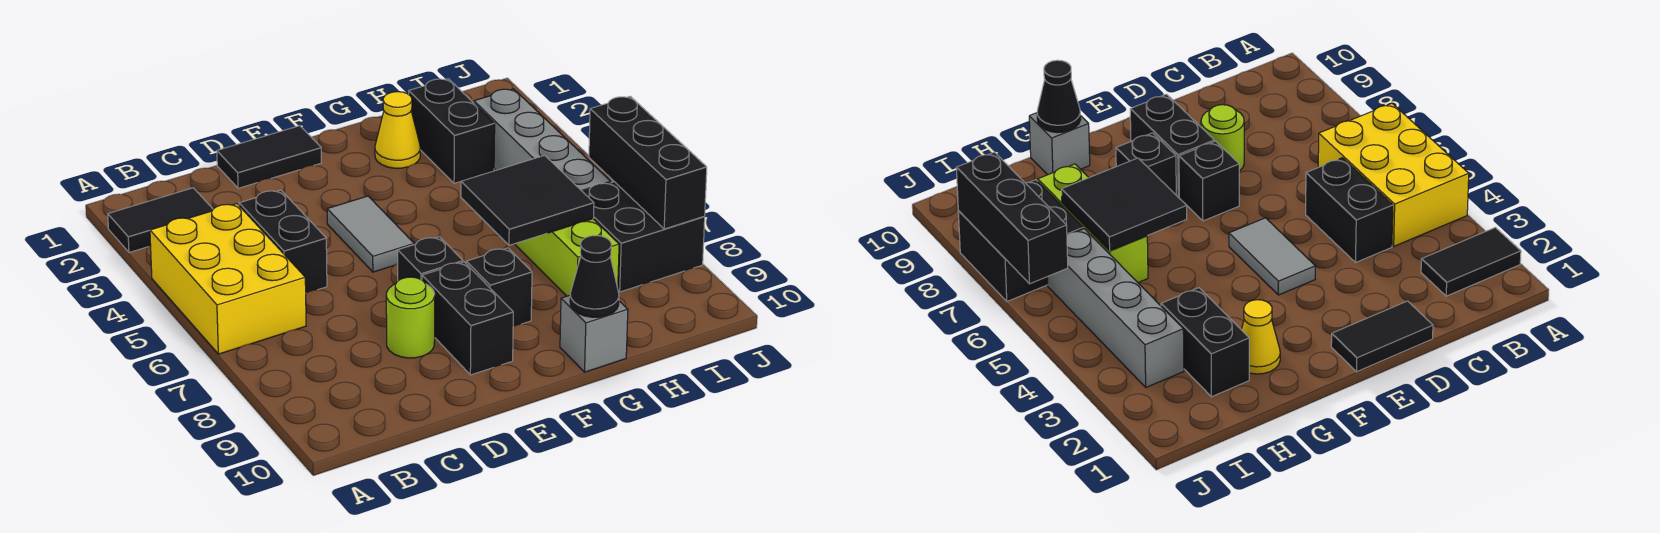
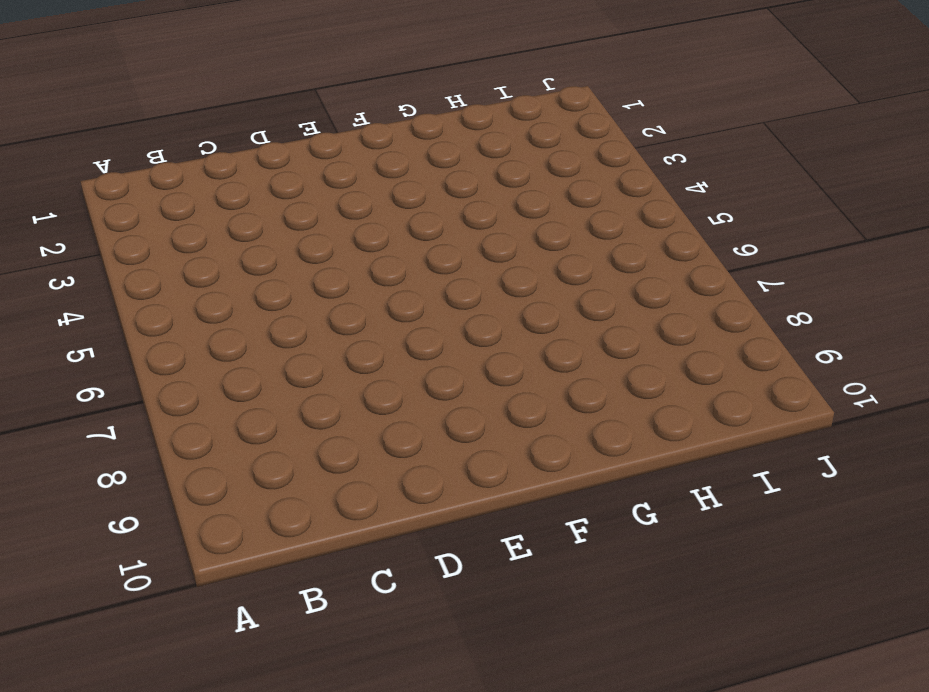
none -> black tile A2:B2 level 1
none -> yellow brick A4:B6 level 1
none -> black brick C4:C5 level 1

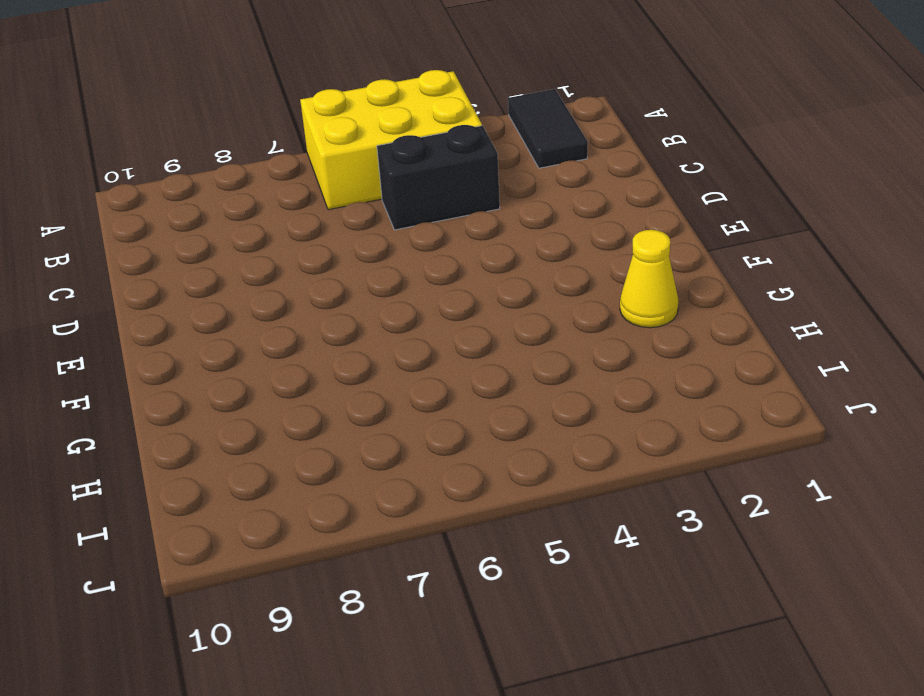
none -> black tile D1:E1 level 1
none -> lime round brick D8 level 1
none -> grey tile E4:E5 level 1

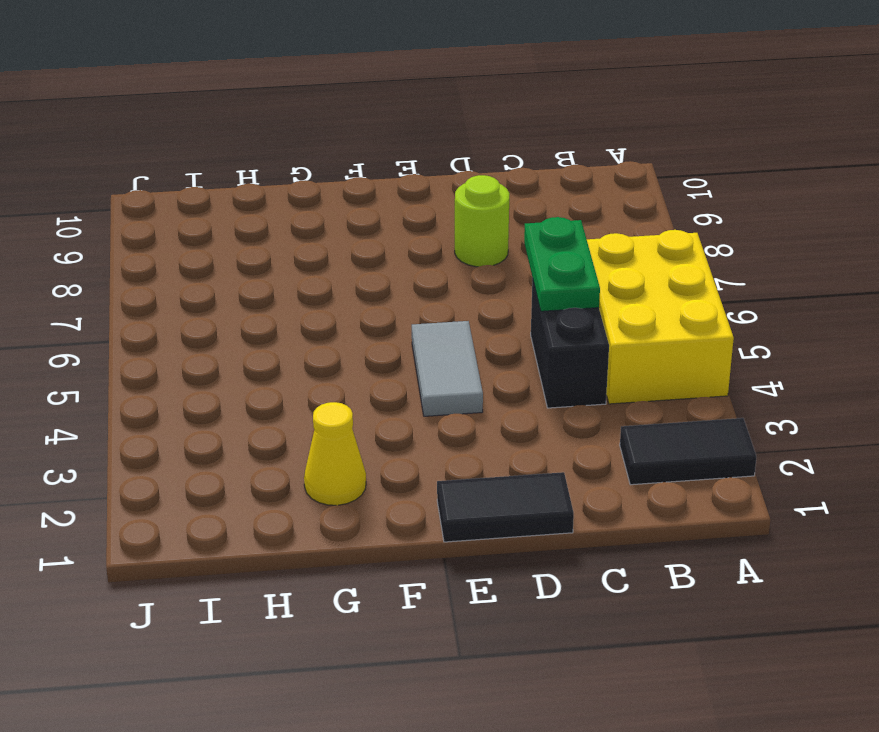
green plate C5:C6 level 2 -> none
none -> black brick E7 level 1
none -> black brick E8:E9 level 1
none -> black brick F8 level 1

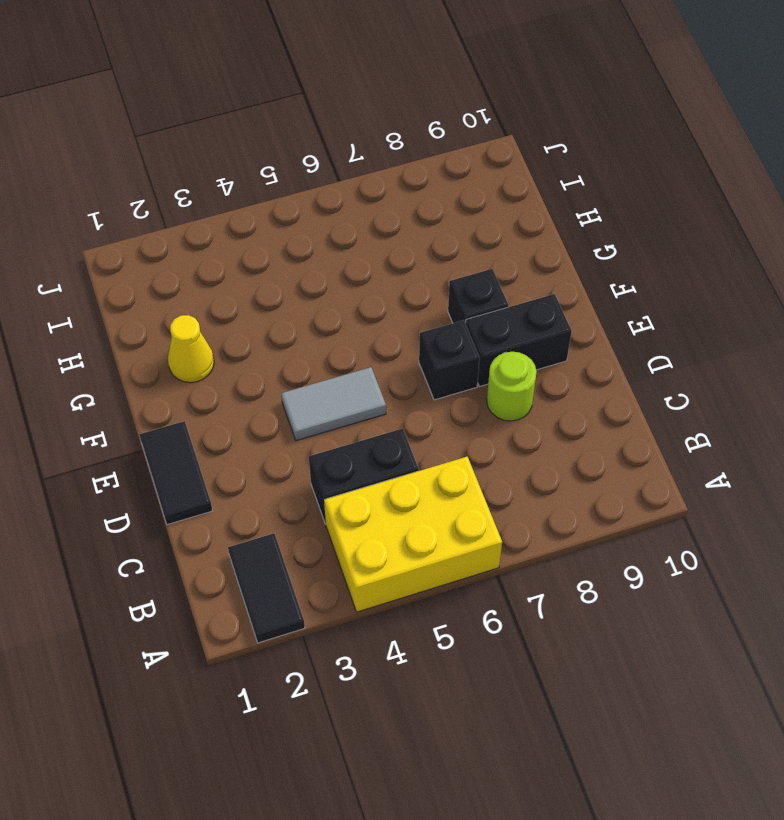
none -> grey brick G10 level 1
none -> black brick H2:H3 level 1
none -> lime brick H6:H8 level 1

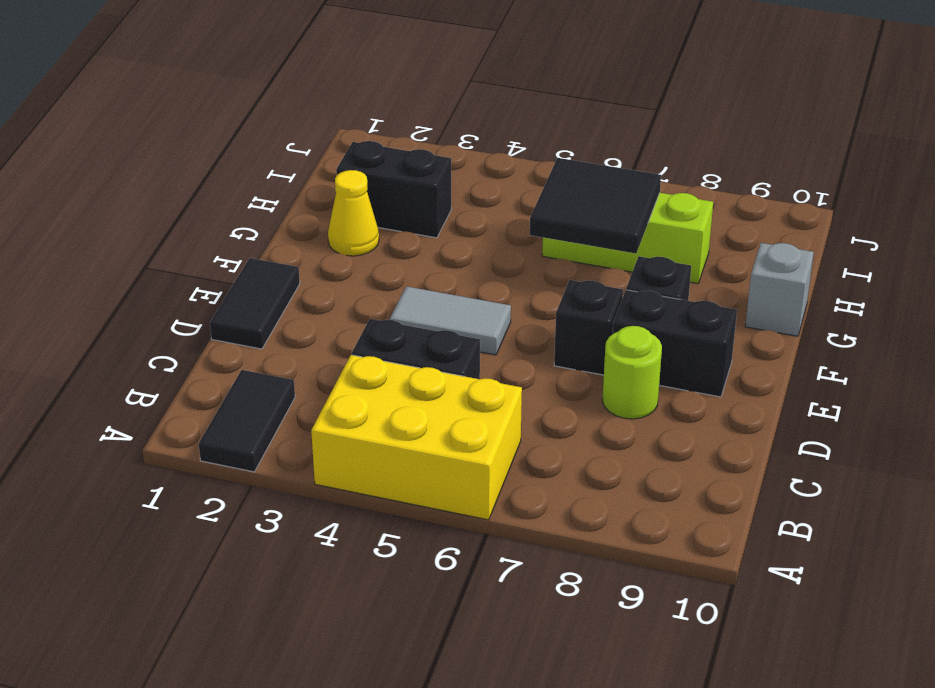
none -> grey brick I3:I6 level 1
none -> black brick I7:J8 level 1
none -> black cone G10 level 2

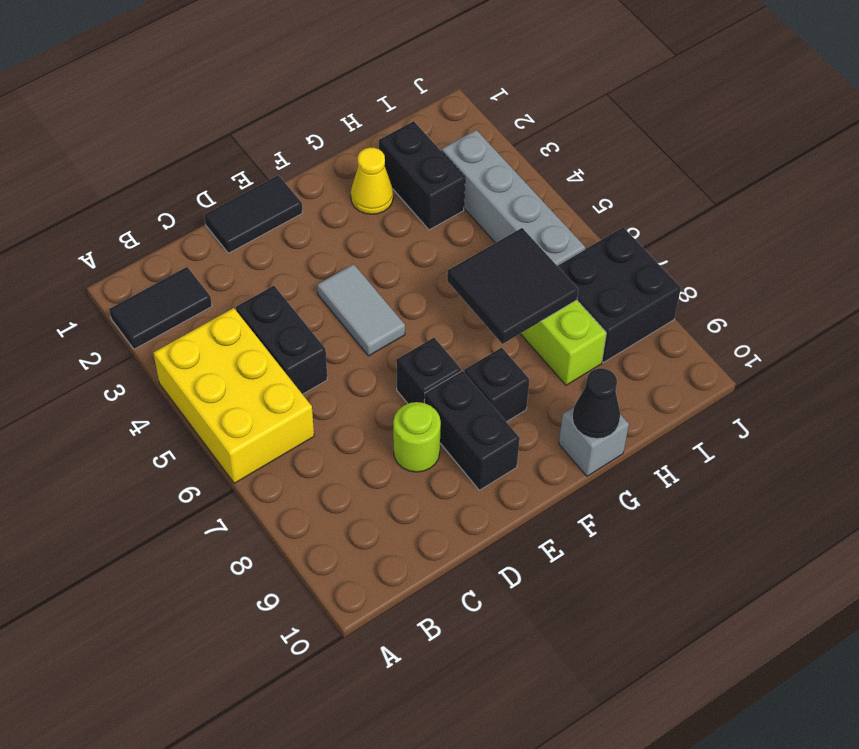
none -> black brick J6:J8 level 2

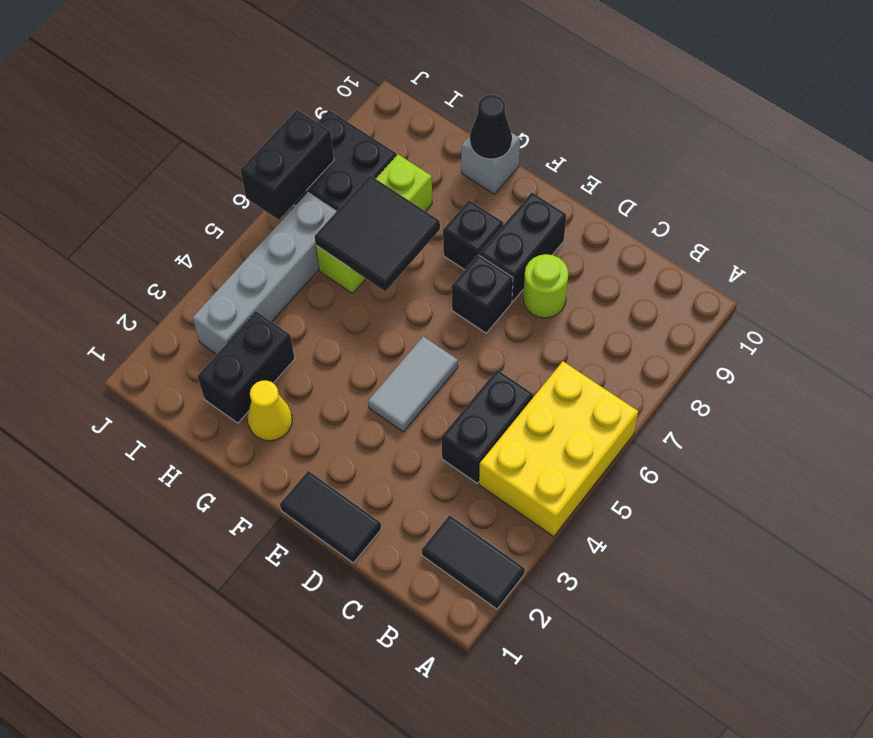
black brick J6:J7 level 2 -> black brick J6:J8 level 2

